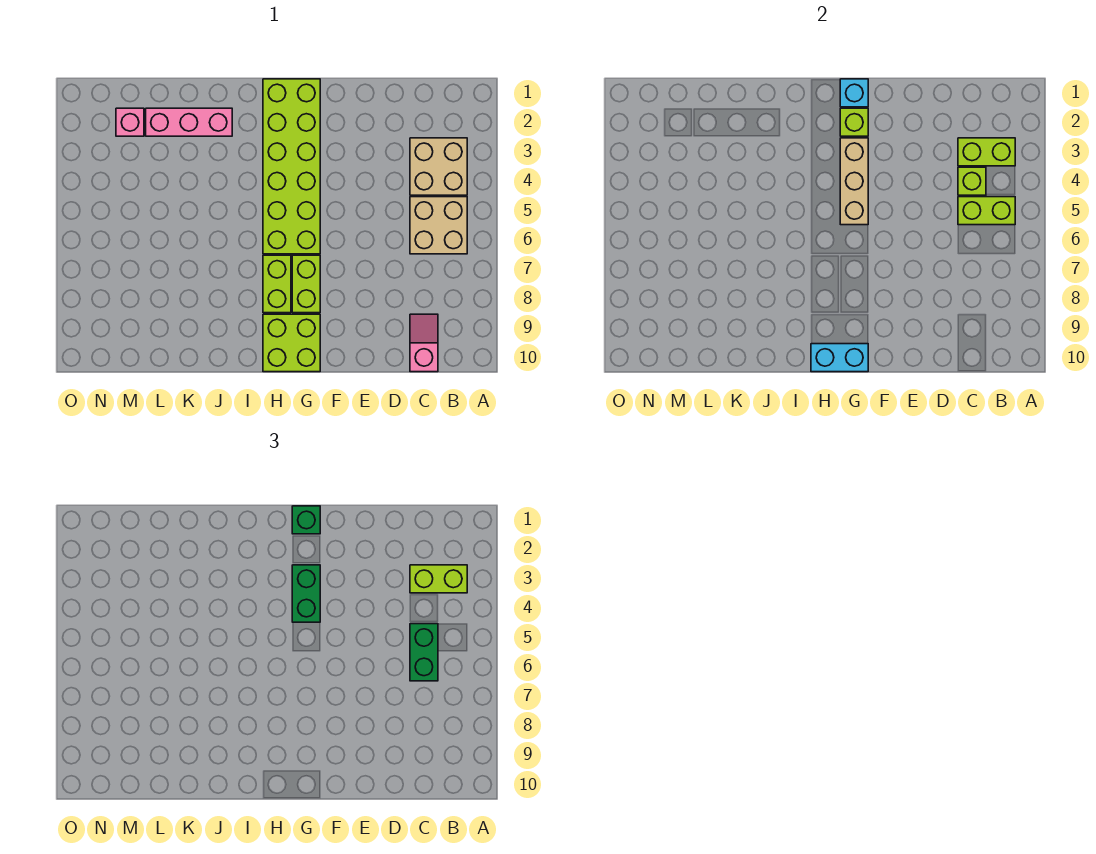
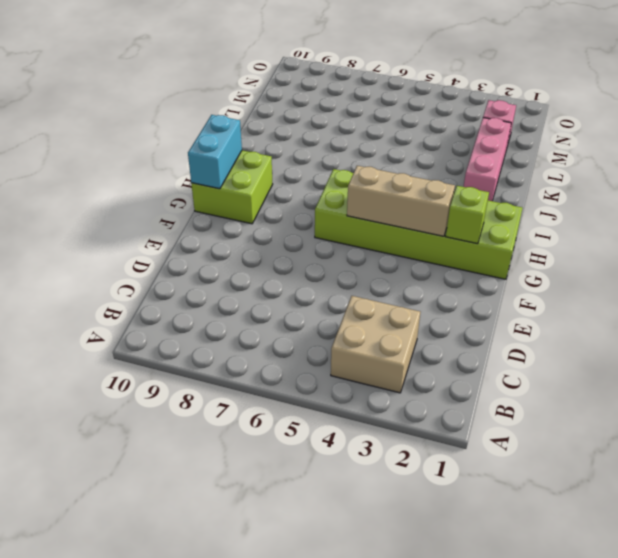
none -> tan brick B5:C6 level 1
none -> pink slope C9:C10 level 1 top 10
none -> lime brick G7:G8 level 1

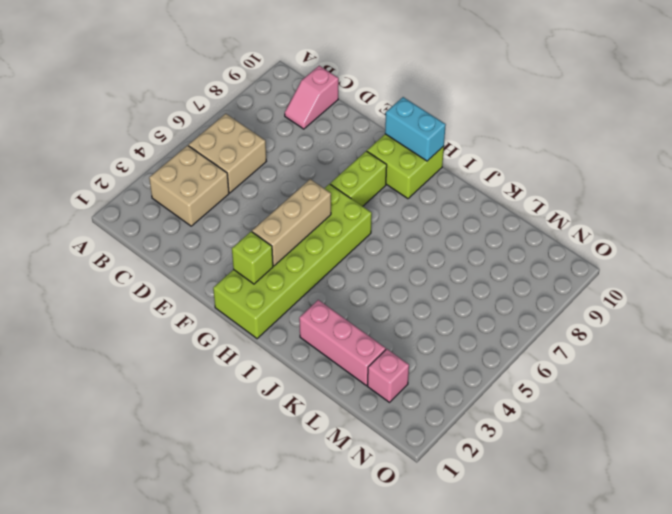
none -> lime brick H7:H8 level 1
none -> lime brick B3:C3 level 2
none -> lime brick B5:C5 level 2

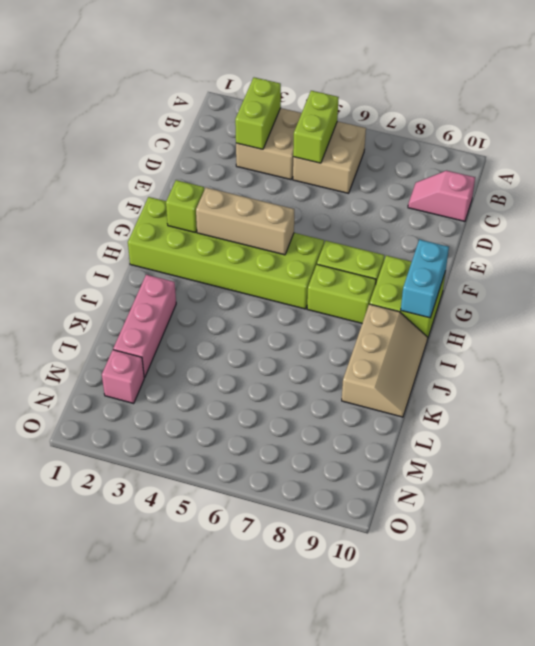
tan slope I9:K10 level 1 top 9 -> none
none -> lime brick C4 level 2
none -> cyan brick G1 level 2
none -> lime brick B3:C3 level 3

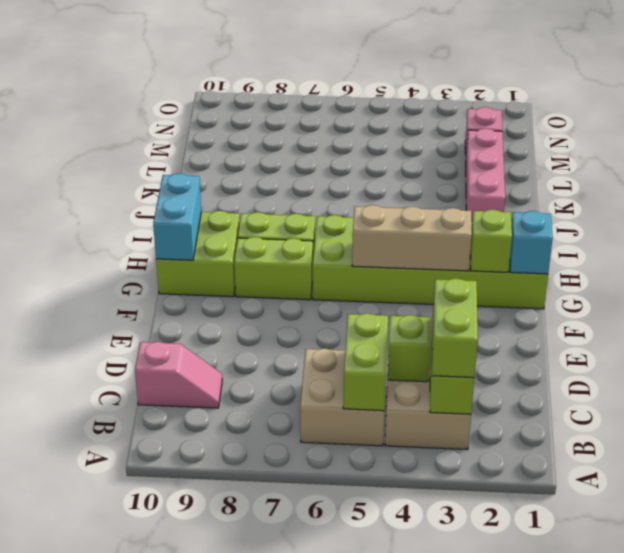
none -> green brick C5:C6 level 3
none -> green brick G1 level 3
none -> green brick G3:G4 level 3

